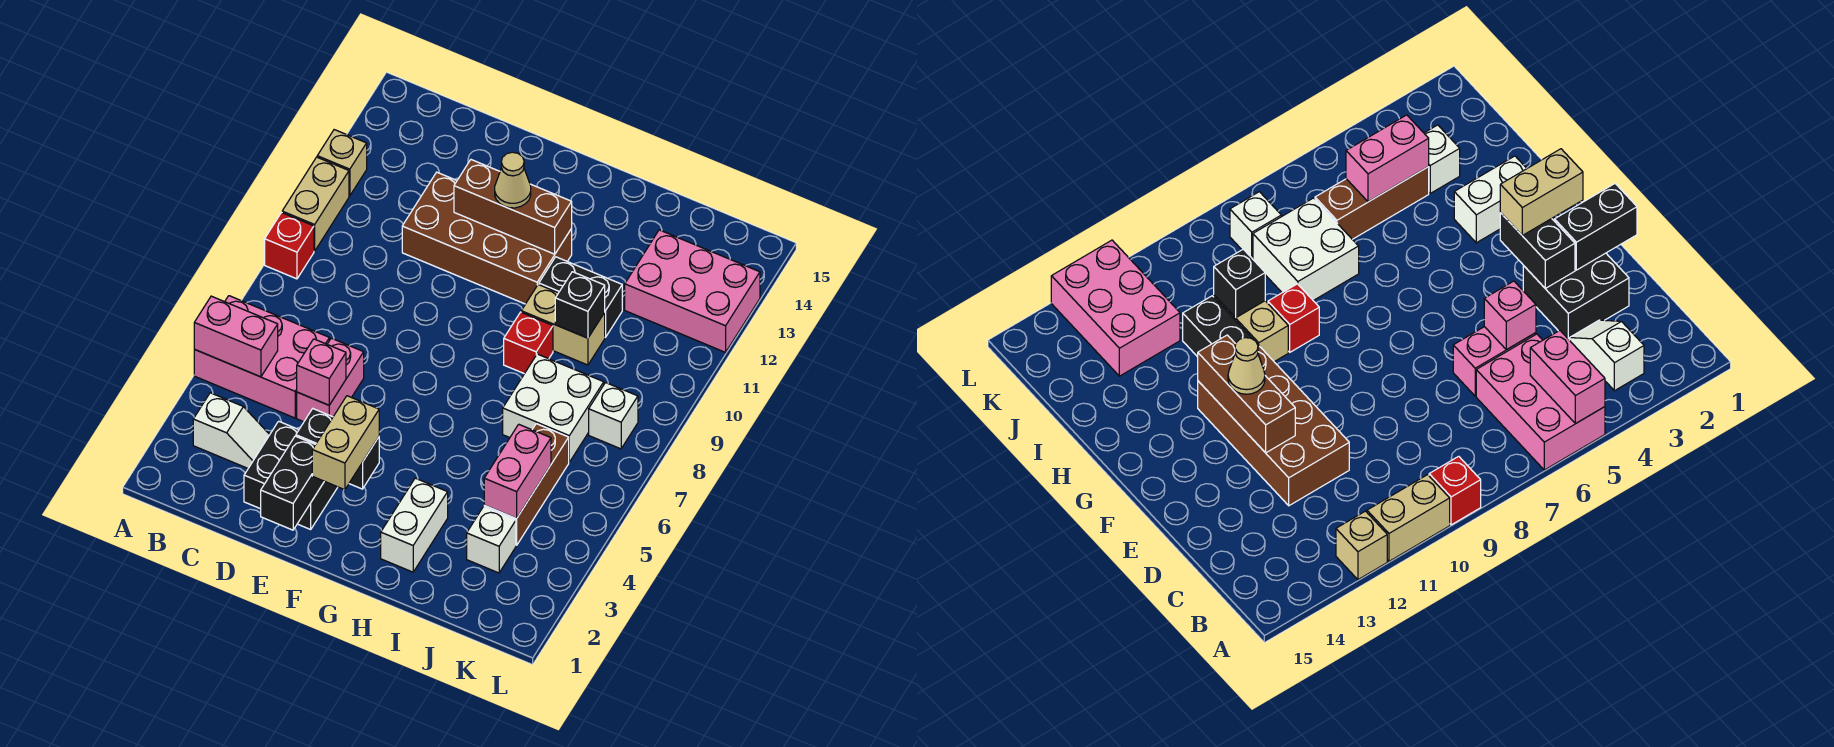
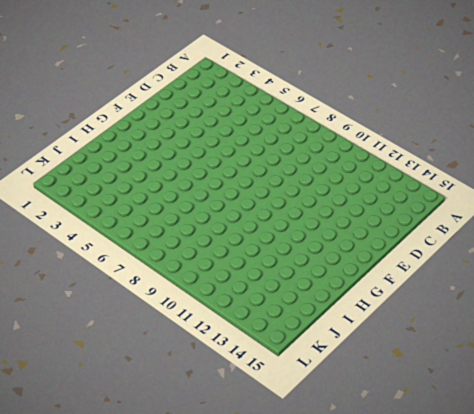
none -> pink brick A5:C6 level 1
none -> red brick A9 level 1
none -> tan brick A10:A11 level 1

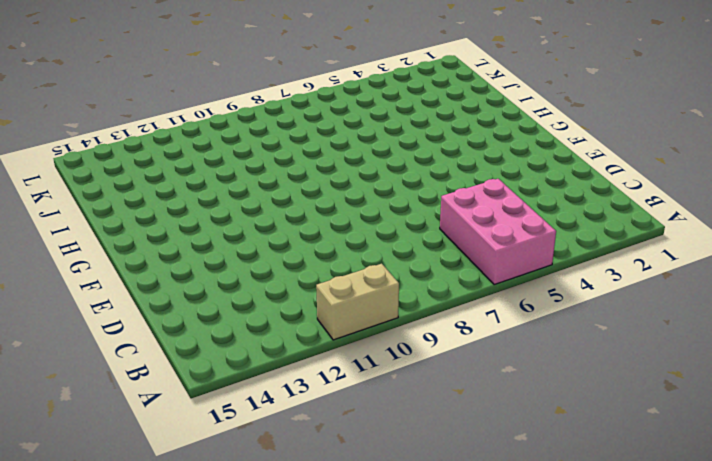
none -> red brick A9 level 1
none -> tan brick A12 level 1
none -> white slope B3:C3 level 1 top B

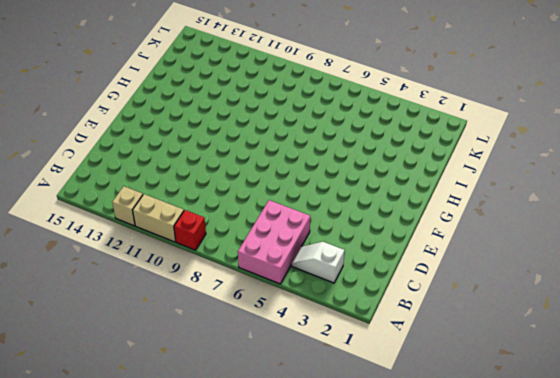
white slope B3:B4 level 1 top 3 -> white slope B3:C3 level 1 top B
none -> black brick D2:E3 level 1
none -> pink brick D5:D6 level 1
none -> brown brick D11:G12 level 1

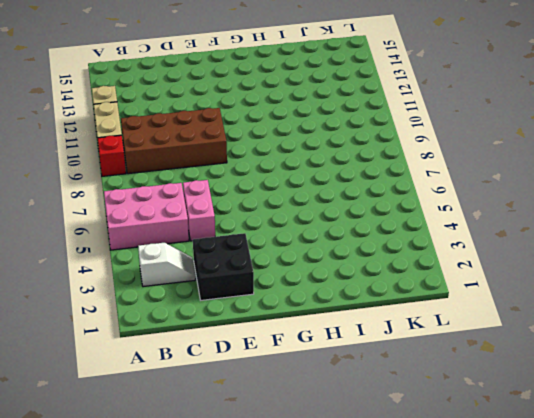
brown brick B9:E10 level 1 -> brown brick D11:G12 level 1
none -> white brick H2:H3 level 1
none -> red brick H9 level 1
none -> tan brick H10:I10 level 1

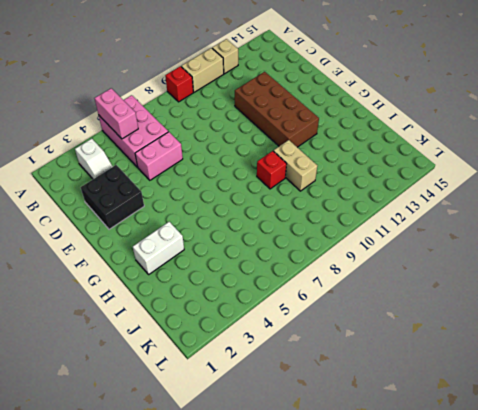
none -> black brick H11:I11 level 1
none -> white brick I7:J8 level 1
none -> white brick J3 level 1

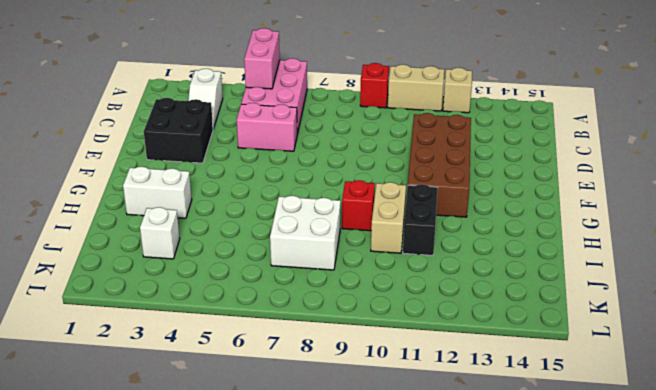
none -> brown brick J4:J6 level 1
none -> pink brick J12:L13 level 1
none -> white brick K8 level 1

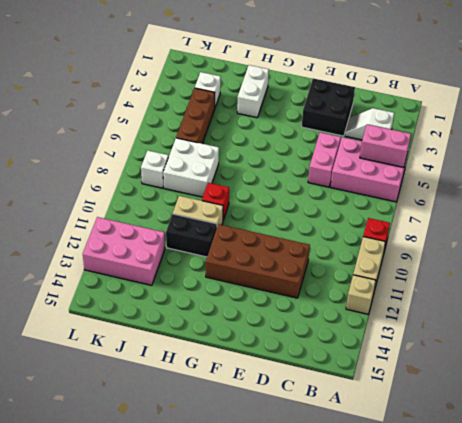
none -> pink brick D5 level 2
none -> black brick E1:E2 level 2
none -> black brick E3:F3 level 2

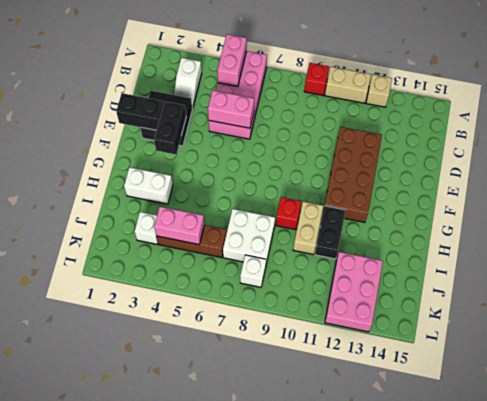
pink brick D5:D6 level 2 -> pink brick D5 level 2
none -> brown brick E12:G12 level 2
none -> black brick I10 level 2
none -> tan brick F2:F3 level 3

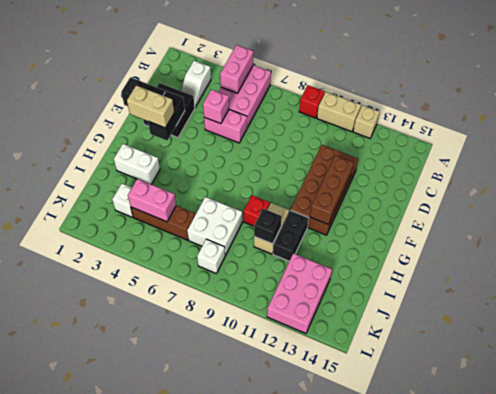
none -> tan cone F12 level 3

